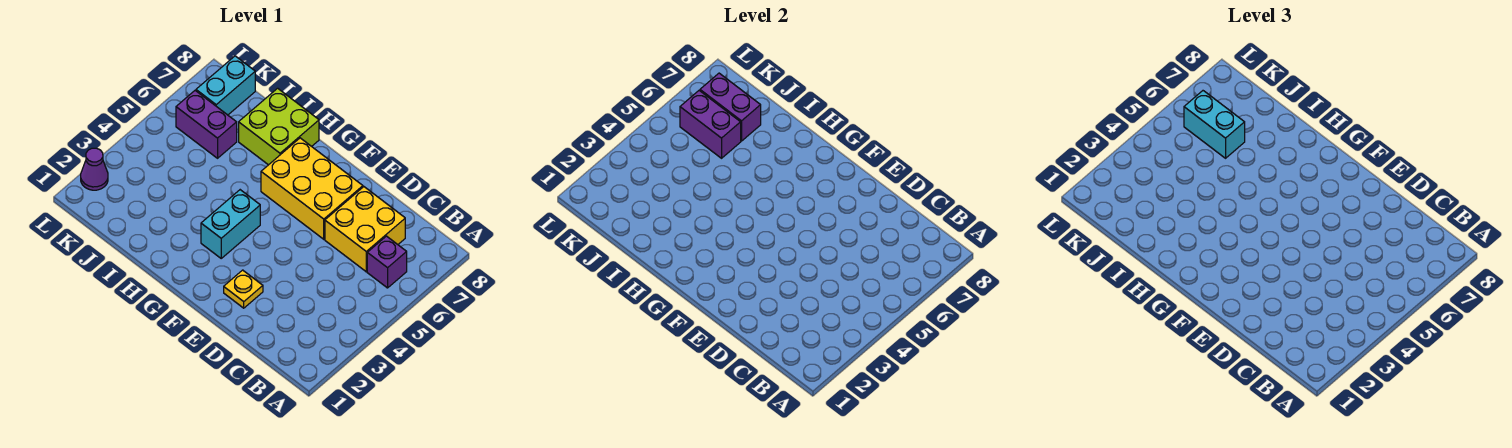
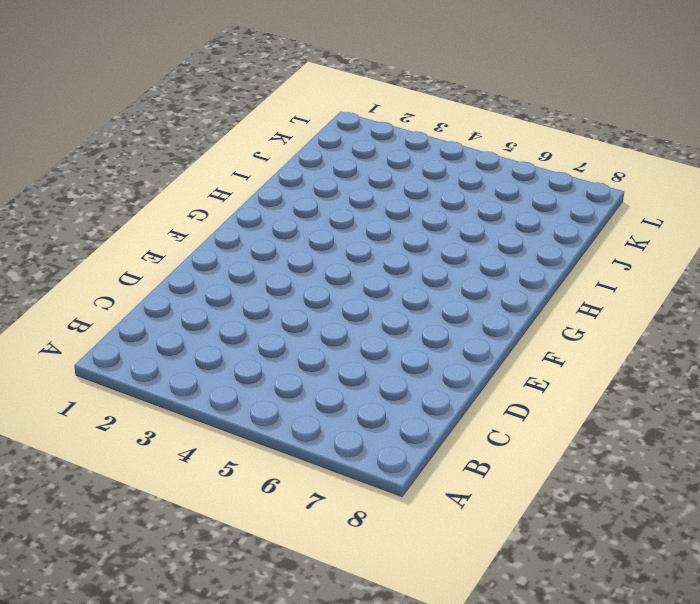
none -> purple brick B6 level 1
none -> yellow brick C6:D7 level 1
none -> yellow plate E2 level 1

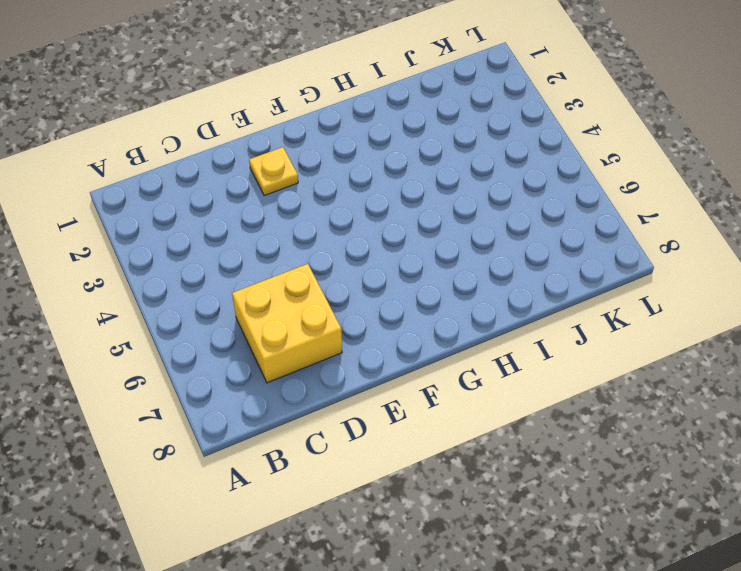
none -> purple brick B6 level 1
none -> yellow brick E6:G7 level 1
none -> cyan brick G3:G4 level 1

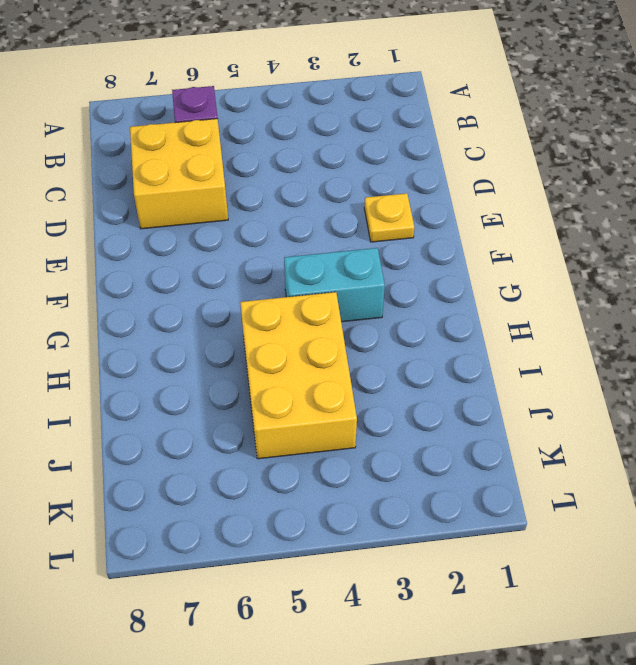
yellow brick H4:J5 level 1 -> yellow brick E6:G7 level 1
none -> lime brick H7:I8 level 1
none -> purple brick J6:K6 level 1
none -> cyan brick K7:K8 level 1

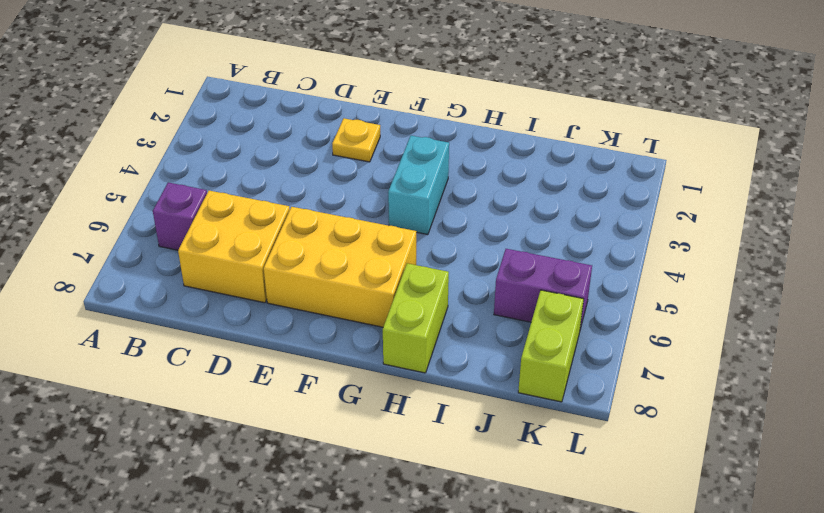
lime brick H7:H8 level 1 -> lime brick H7:I8 level 1
lime brick K7:K8 level 1 -> cyan brick K7:K8 level 1
none -> purple cone L2 level 1
none -> purple brick J6:K6 level 2
none -> purple brick J7:K7 level 2

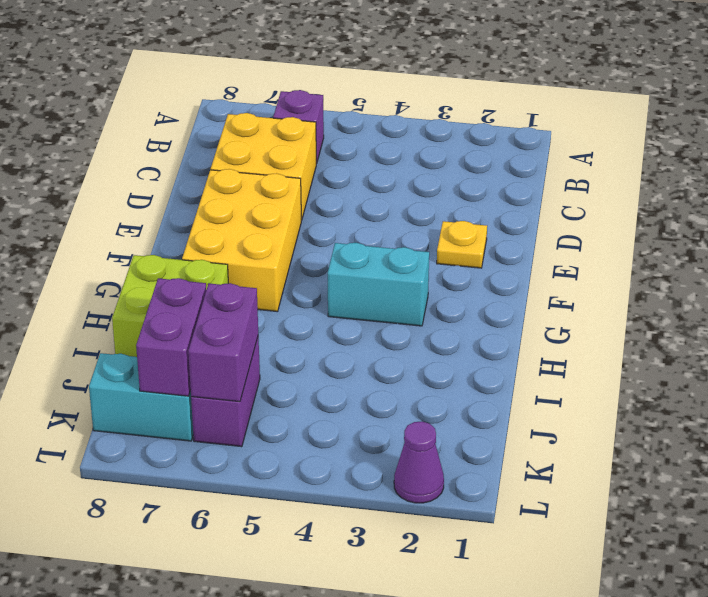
none -> cyan brick J6:K6 level 3

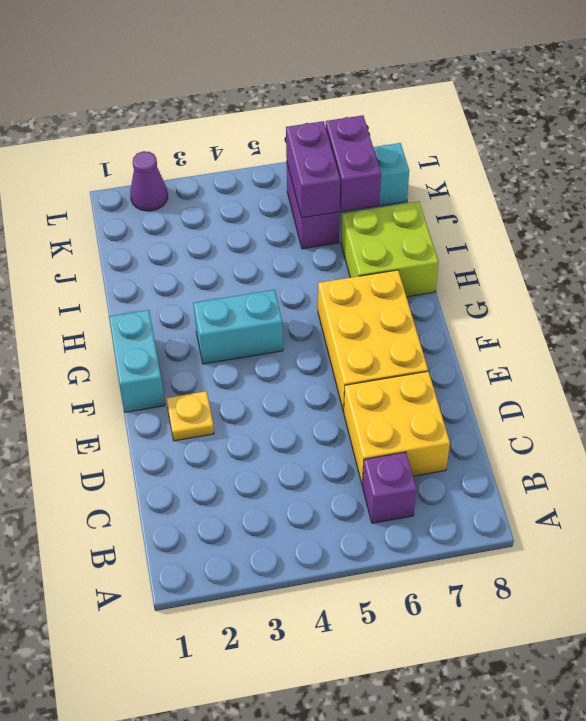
cyan brick F1:G1 level 1 -> cyan brick J6:K6 level 3

